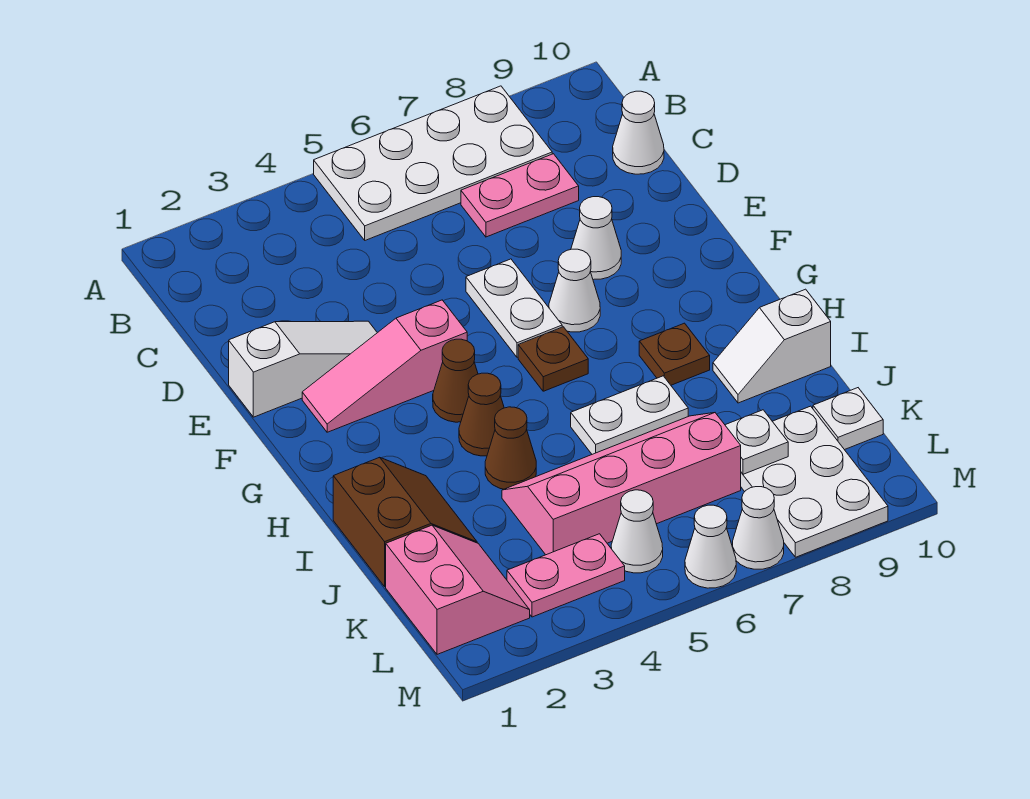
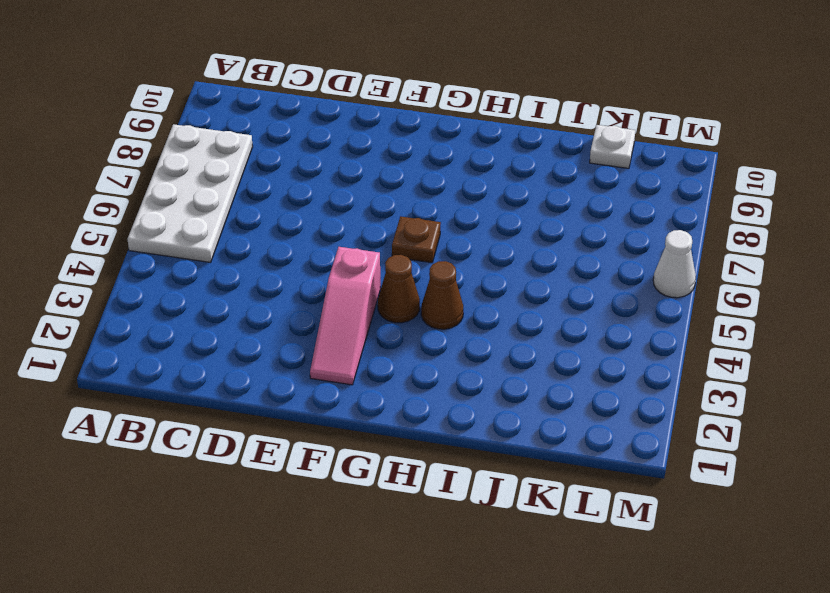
none -> pink plate C7:C8 level 1
none -> white cone C10 level 1
none -> white slope E1:E3 level 1 top 1

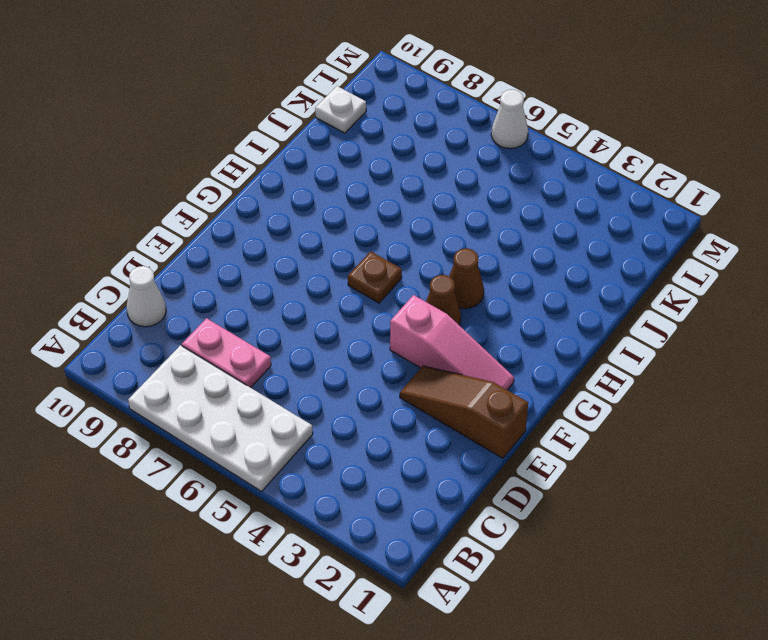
brown slope E1:E3 level 1 top 1 -> white slope E1:E3 level 1 top 1
none -> white plate E6:F6 level 1
none -> white cone E8 level 1
none -> white cone F7 level 1

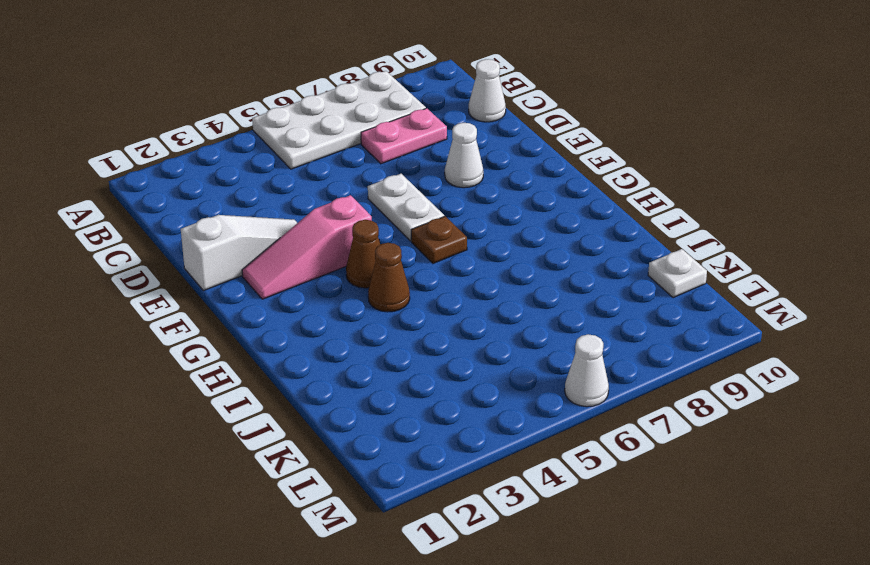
none -> white cone F7 level 1
none -> brown plate H8 level 1
none -> brown slope I1:J2 level 1 top 1

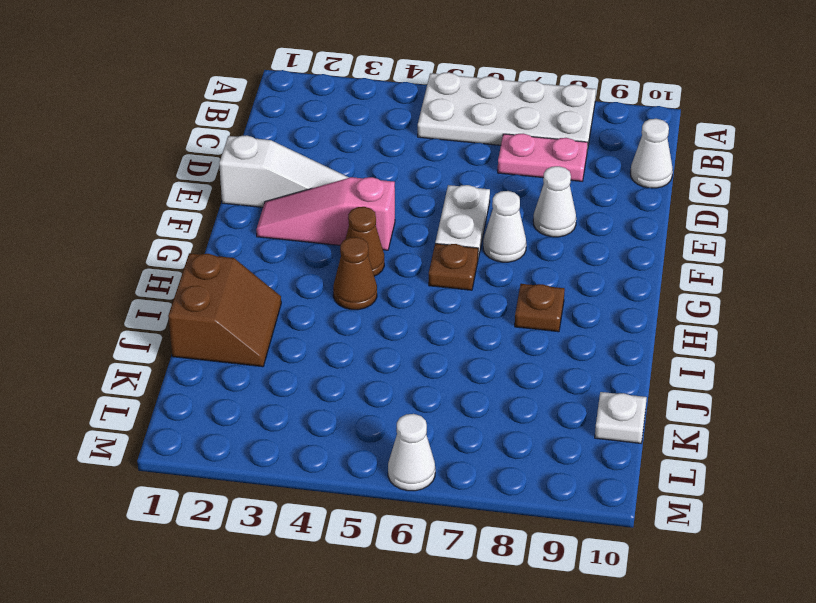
none -> brown cone I4 level 1
none -> white plate I6:I7 level 1
none -> white slope I9:I10 level 1 top 10

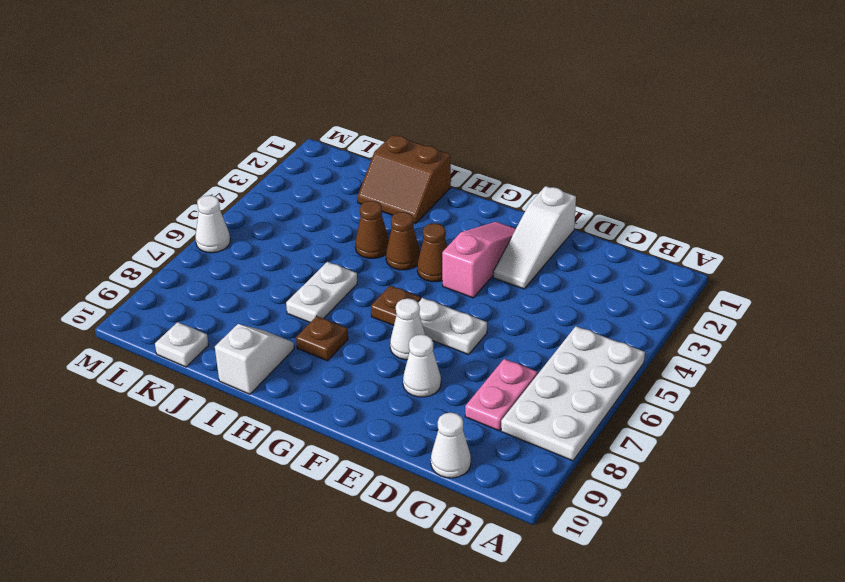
none -> pink slope J4:K7 level 1 top K
none -> pink slope K1:L2 level 1 top 1
none -> white plate K8:M9 level 1

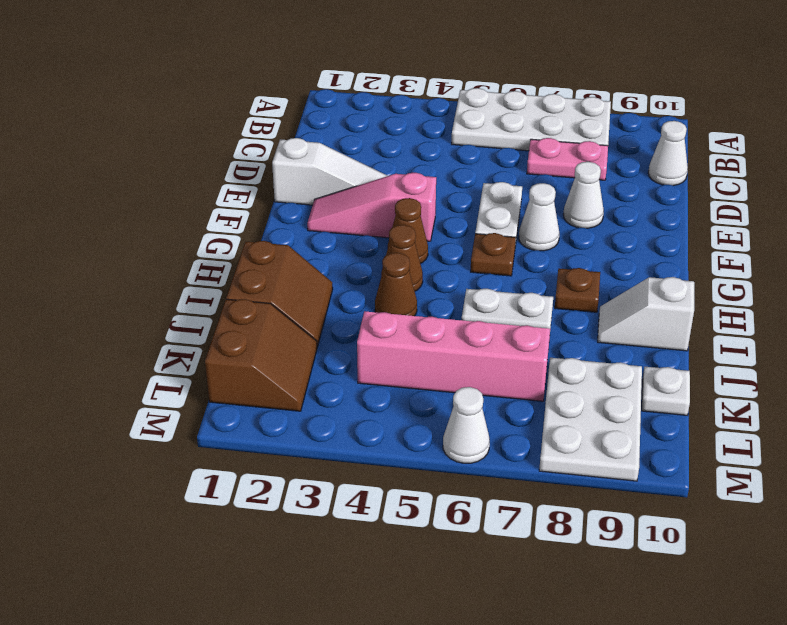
brown slope K1:L2 level 1 top 1 -> pink slope K1:L2 level 1 top 1
none -> pink plate L3:L4 level 1
none -> white cone L5 level 1
none -> white cone M7 level 1

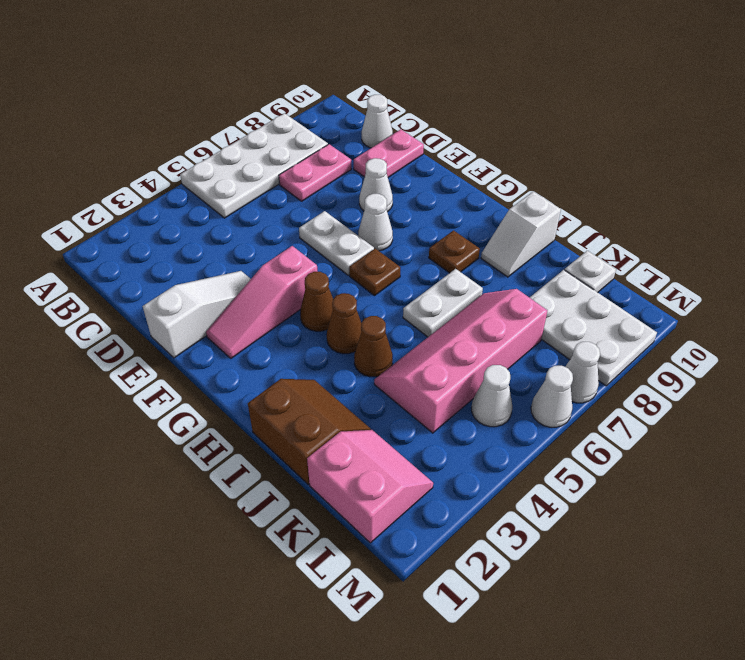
pink plate D9:D10 level 1 -> pink plate L3:L4 level 1
none -> white plate K8 level 2

